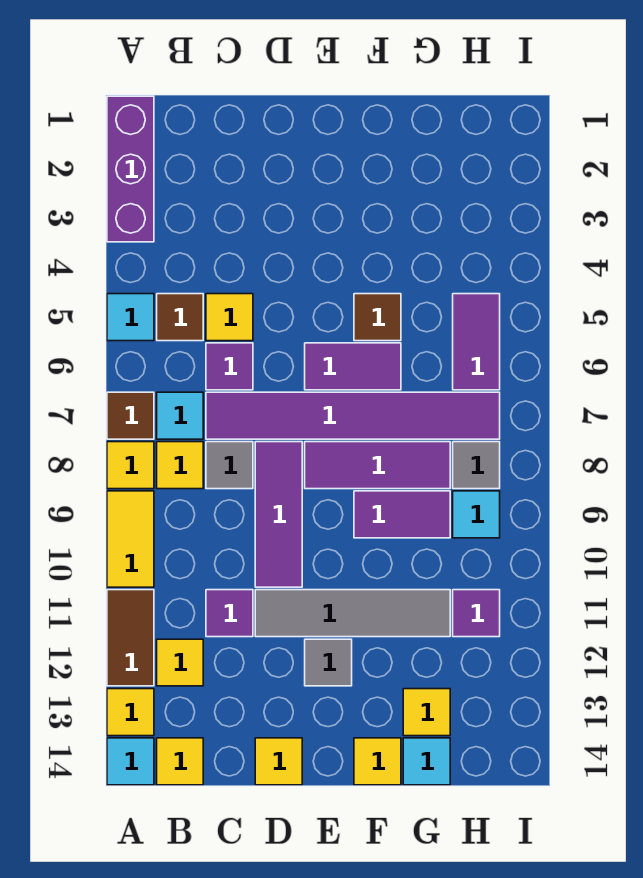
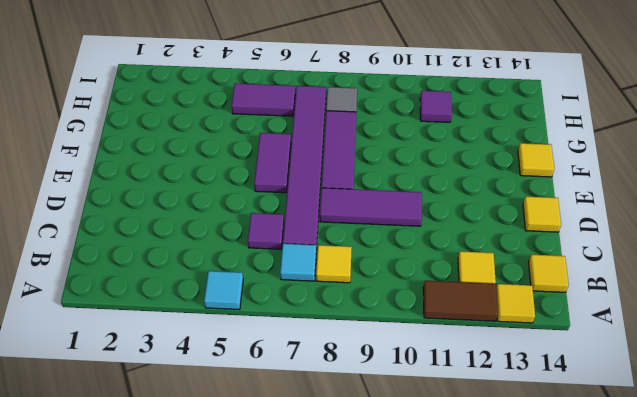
none -> purple brick A1:A3 level 1
none -> brown tile A7 level 1
none -> yellow tile A8 level 1
none -> yellow tile A9:A10 level 1

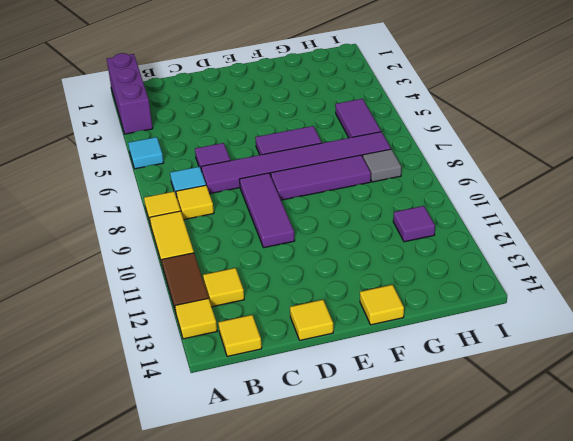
none -> brown tile A7 level 1
none -> cyan tile A14 level 1
none -> brown tile B5 level 1
none -> yellow tile C5 level 1

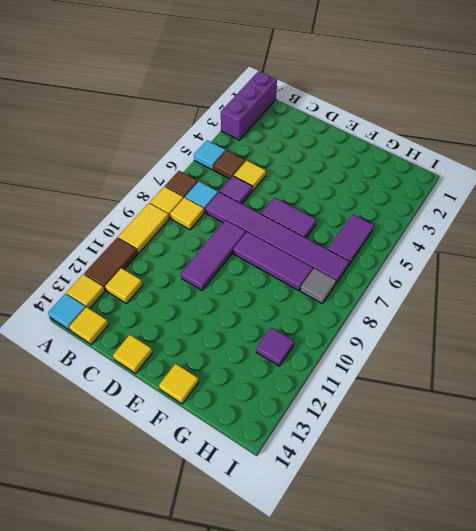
none -> grey tile C8 level 1
none -> purple tile C11 level 1
none -> grey tile D11:G11 level 1
none -> grey tile E12 level 1

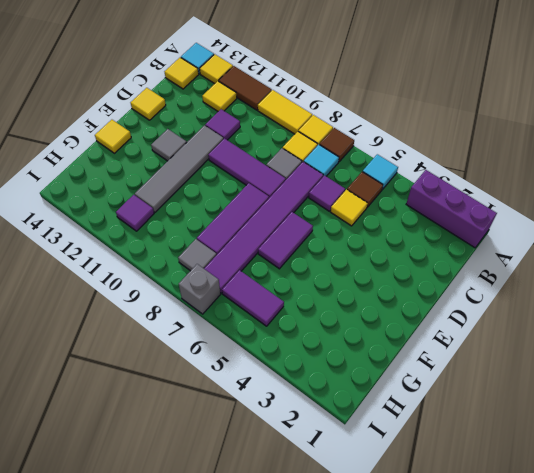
grey brick I7 level 1 -> none
none -> brown tile F5 level 1
none -> purple tile F9:G9 level 1
none -> yellow tile G13 level 1
none -> cyan tile G14 level 1

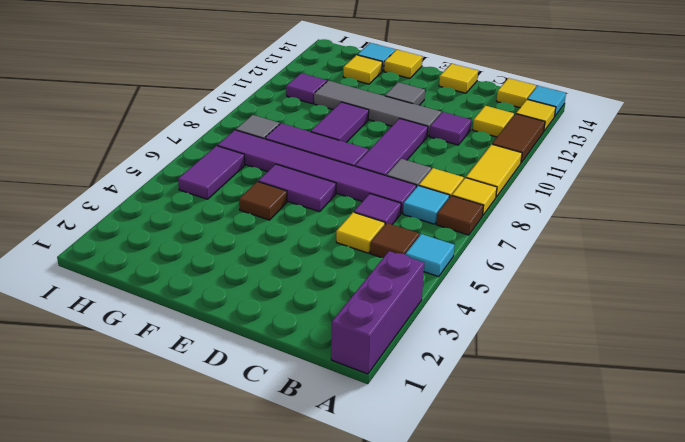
purple tile F9:F10 level 1 -> purple tile F9:G9 level 1
none -> cyan tile H9 level 1

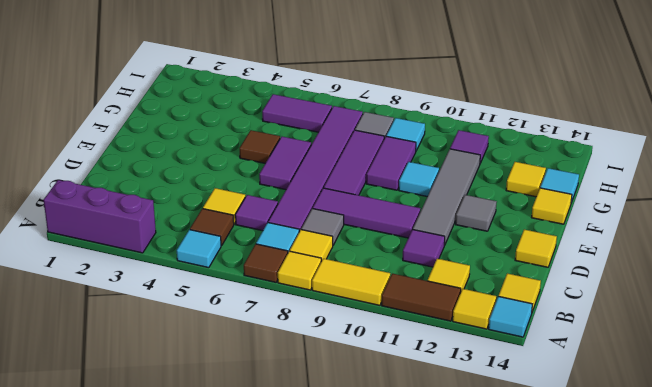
cyan tile F10 level 1 -> none

